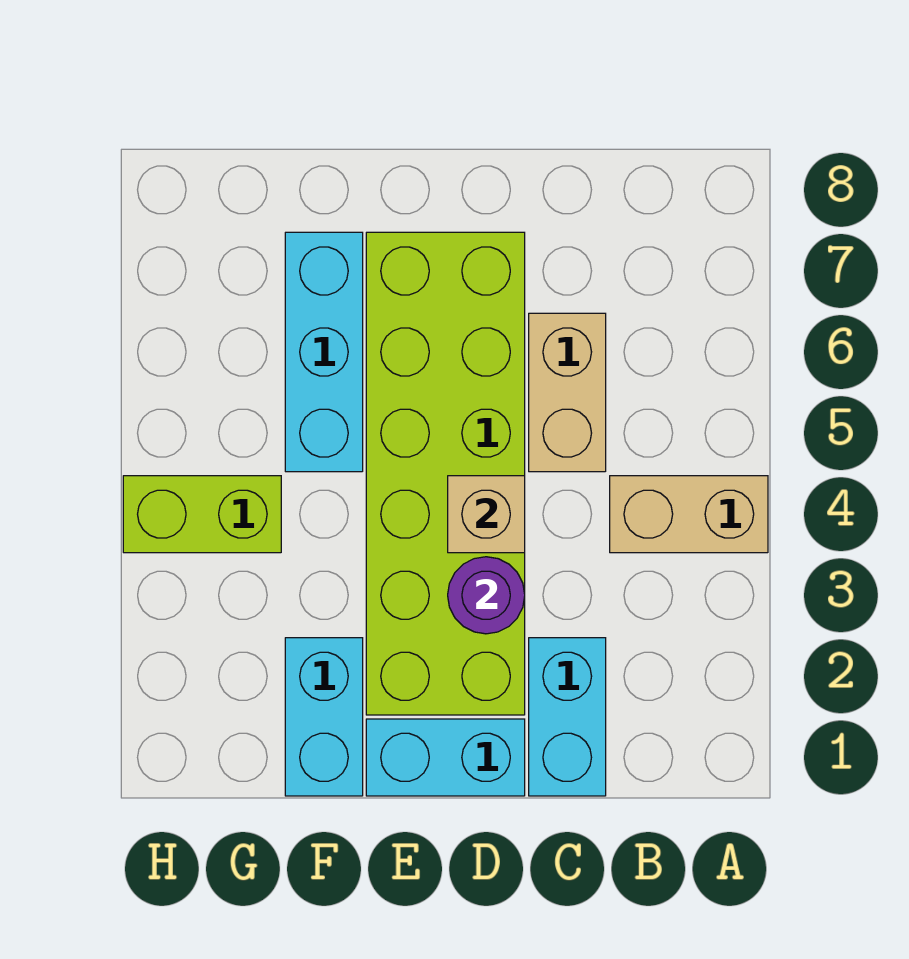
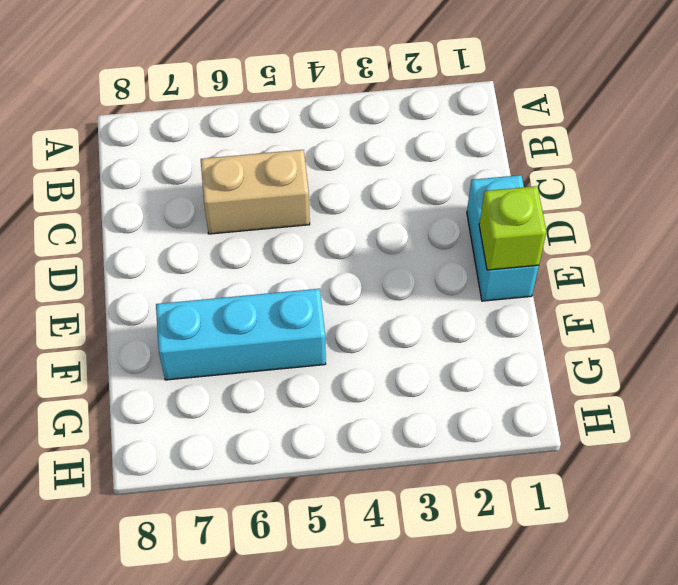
lime brick E1 level 2 -> none
none -> tan brick A4:B4 level 1
none -> cyan brick C1:C2 level 1

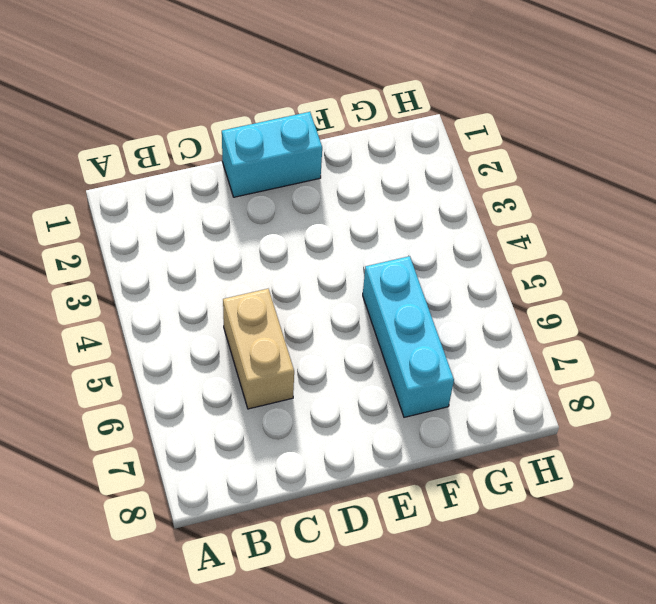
none -> tan brick A4:B4 level 1
none -> cyan brick C1:C2 level 1

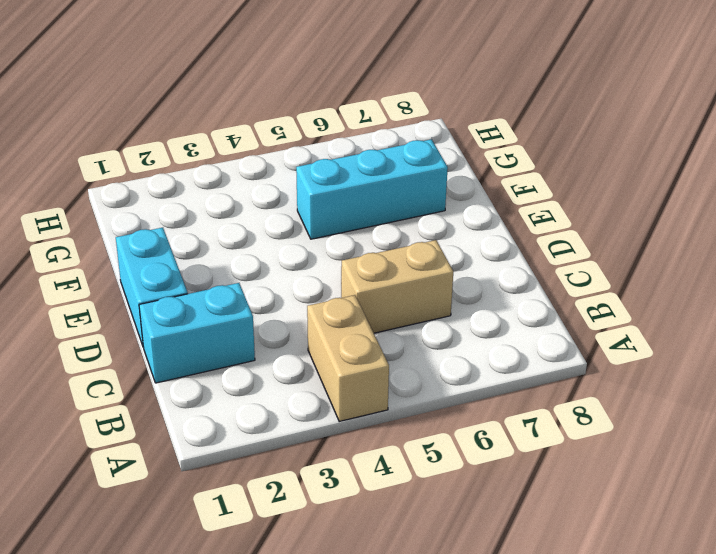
none -> lime brick D2:E7 level 1
none -> cyan brick F1:F2 level 1

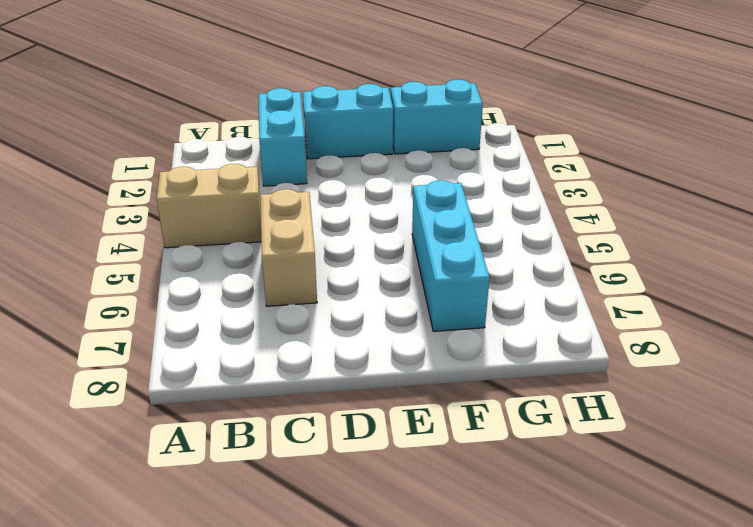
cyan brick F1:G1 level 1 -> cyan brick F1:F2 level 1
none -> lime brick D2:E7 level 1
none -> lime brick G4:H4 level 1

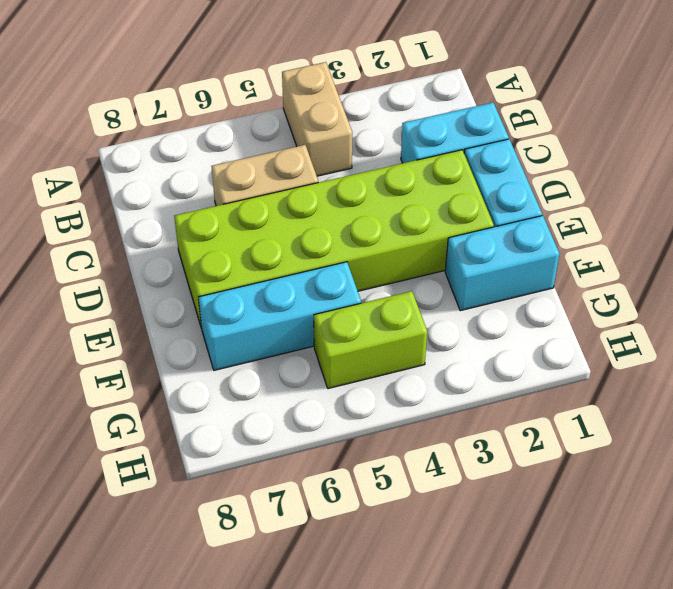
lime brick G4:G5 level 1 -> lime brick G4:H4 level 1
none -> purple round brick D3 level 2
none -> tan brick D4 level 2

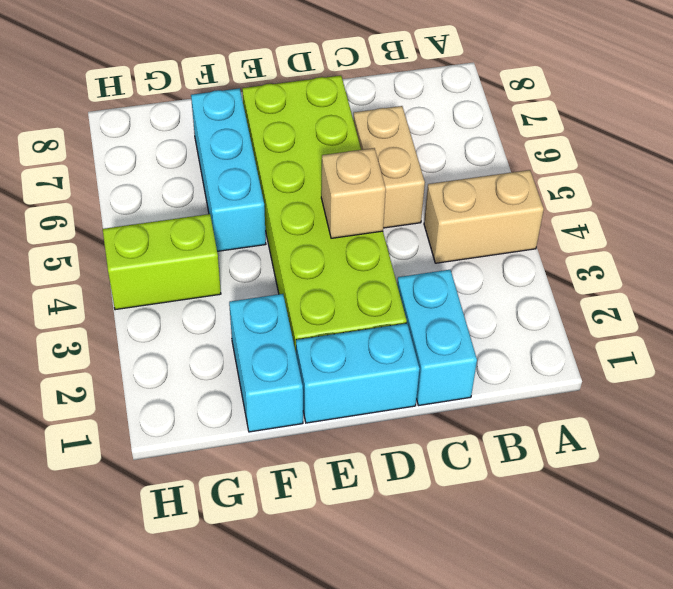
none -> purple round brick D3 level 2

